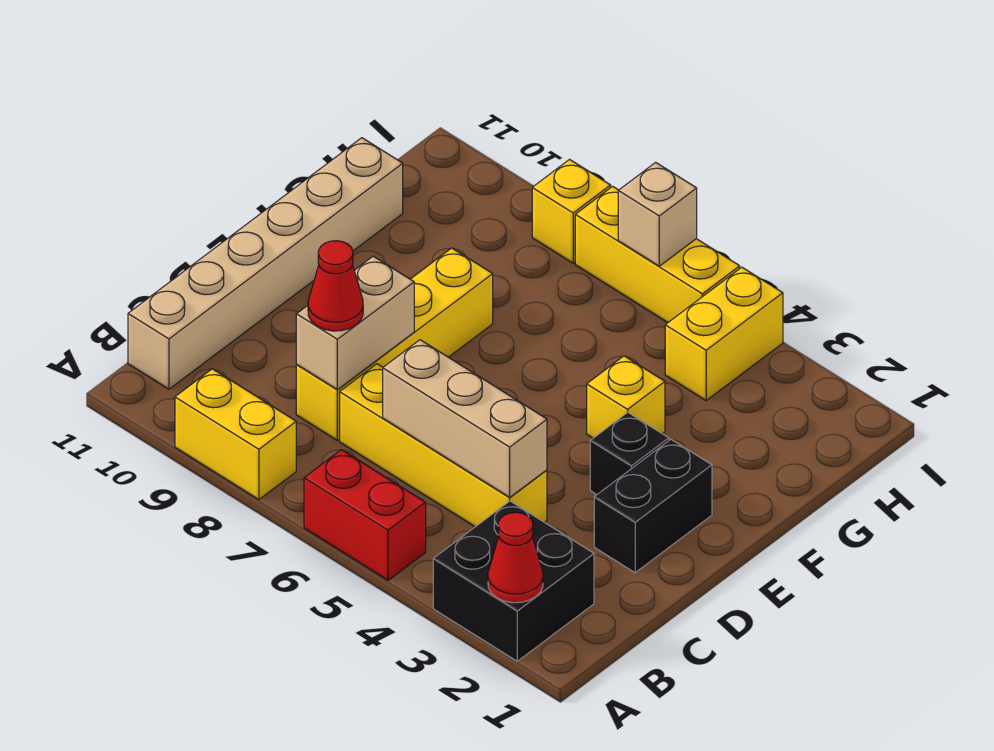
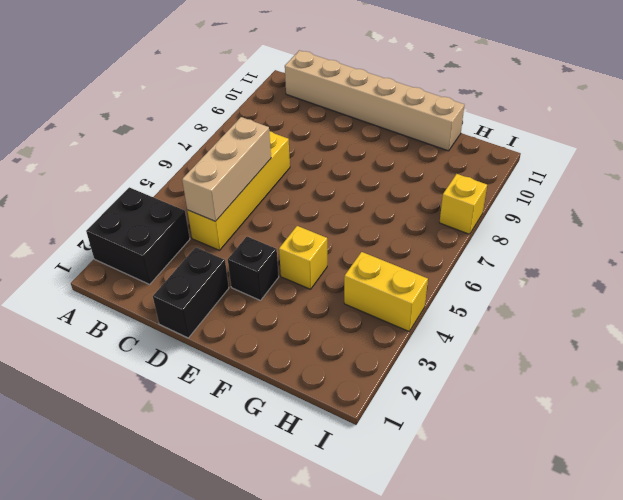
black brick D1:D2 level 1 -> black brick D2:E2 level 1
none -> red brick A5:A6 level 1
none -> yellow brick A8:A9 level 1
none -> yellow brick C8:F8 level 1

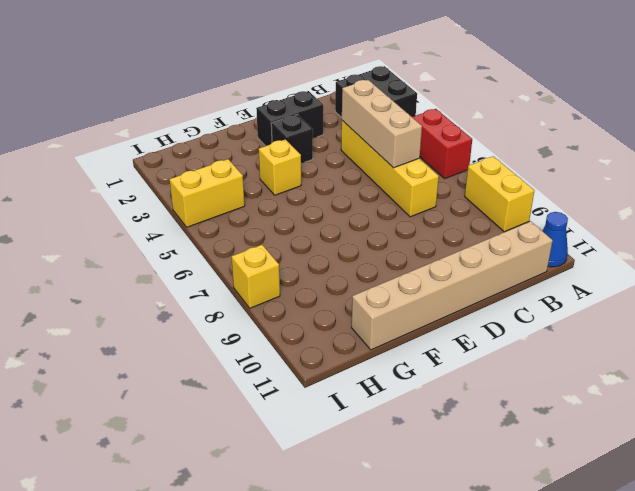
blue cone A11 level 1 -> none
none -> yellow brick C8:F8 level 1
none -> yellow brick I5:I7 level 1
none -> red cone A2 level 2

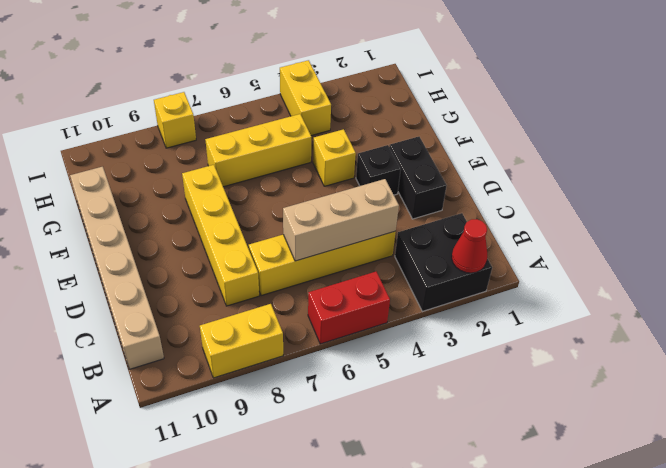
yellow brick G5:G7 level 1 -> yellow brick I5:I7 level 1
none -> tan brick C8:D8 level 2
none -> tan brick I6 level 2
none -> red cone C8 level 3

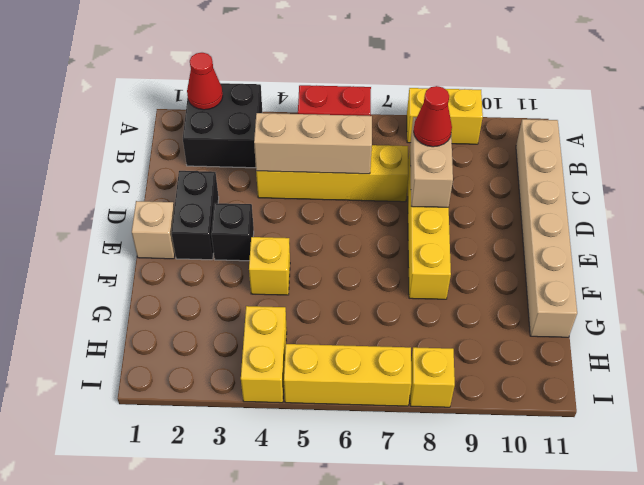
tan brick E1 level 1 -> tan brick I6 level 2

